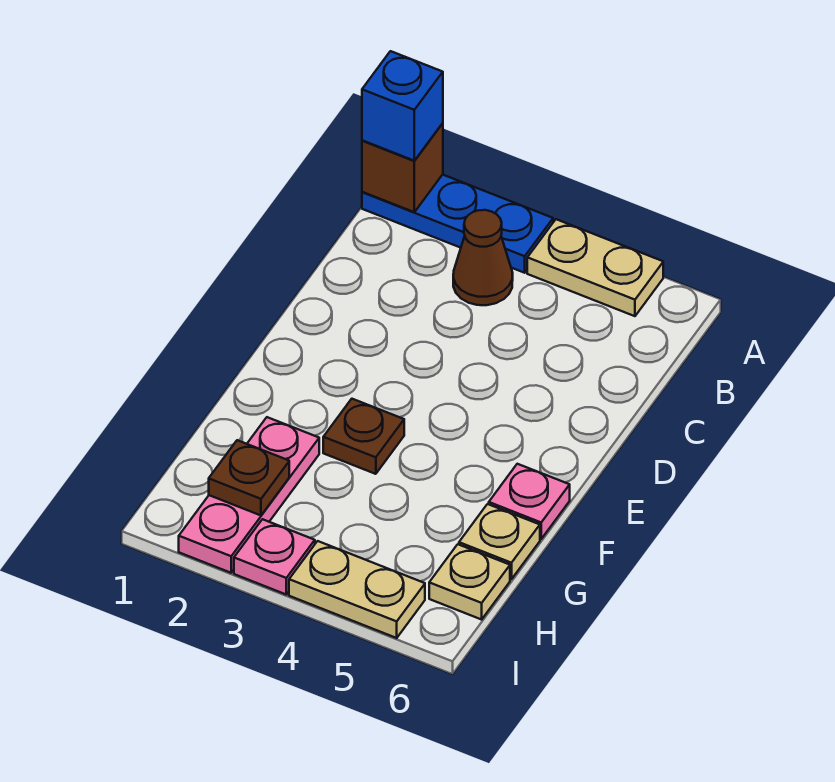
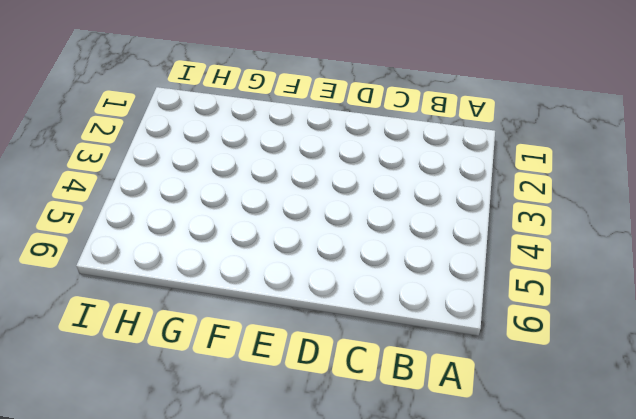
none -> blue plate A1:A3 level 1
none -> tan plate A4:A5 level 1
none -> brown cone B3 level 1

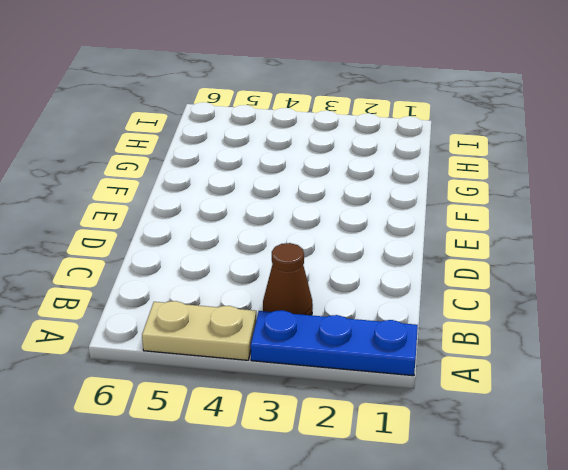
none -> brown plate F3 level 1
none -> pink plate F6 level 1
none -> pink plate G2:I2 level 1

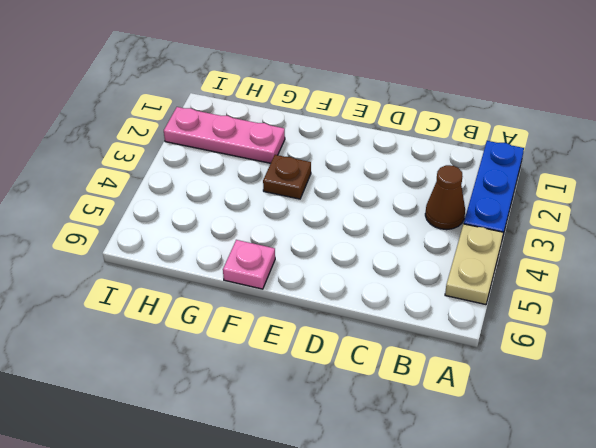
none -> tan plate G6 level 1
none -> tan plate H6 level 1
none -> pink plate I3 level 1

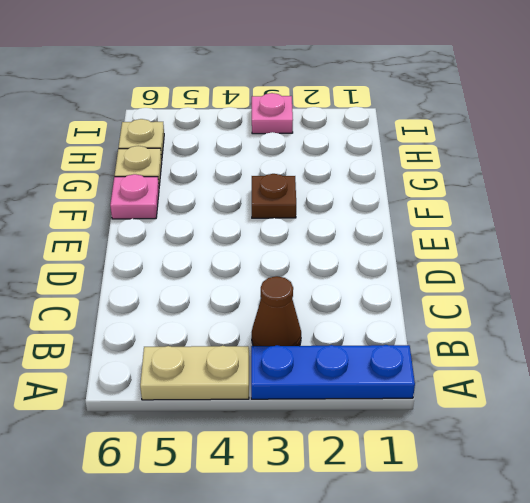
none -> pink plate G2:I2 level 1
none -> tan plate I4:I5 level 1
none -> brown brick A1 level 2

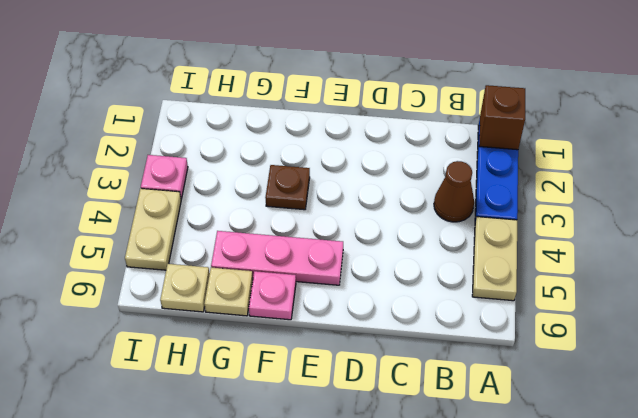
pink plate E5:G5 level 1 -> pink plate G2:I2 level 1
none -> brown plate H2 level 2
none -> blue brick A1 level 3

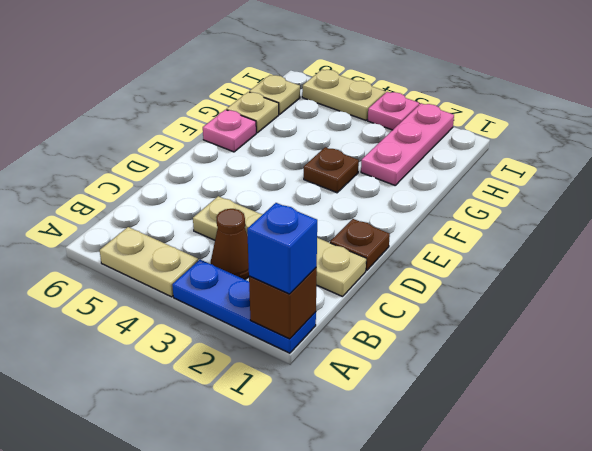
tan plate C1:C4 level 1 -> none
brown plate D1 level 1 -> brown plate H2 level 2

